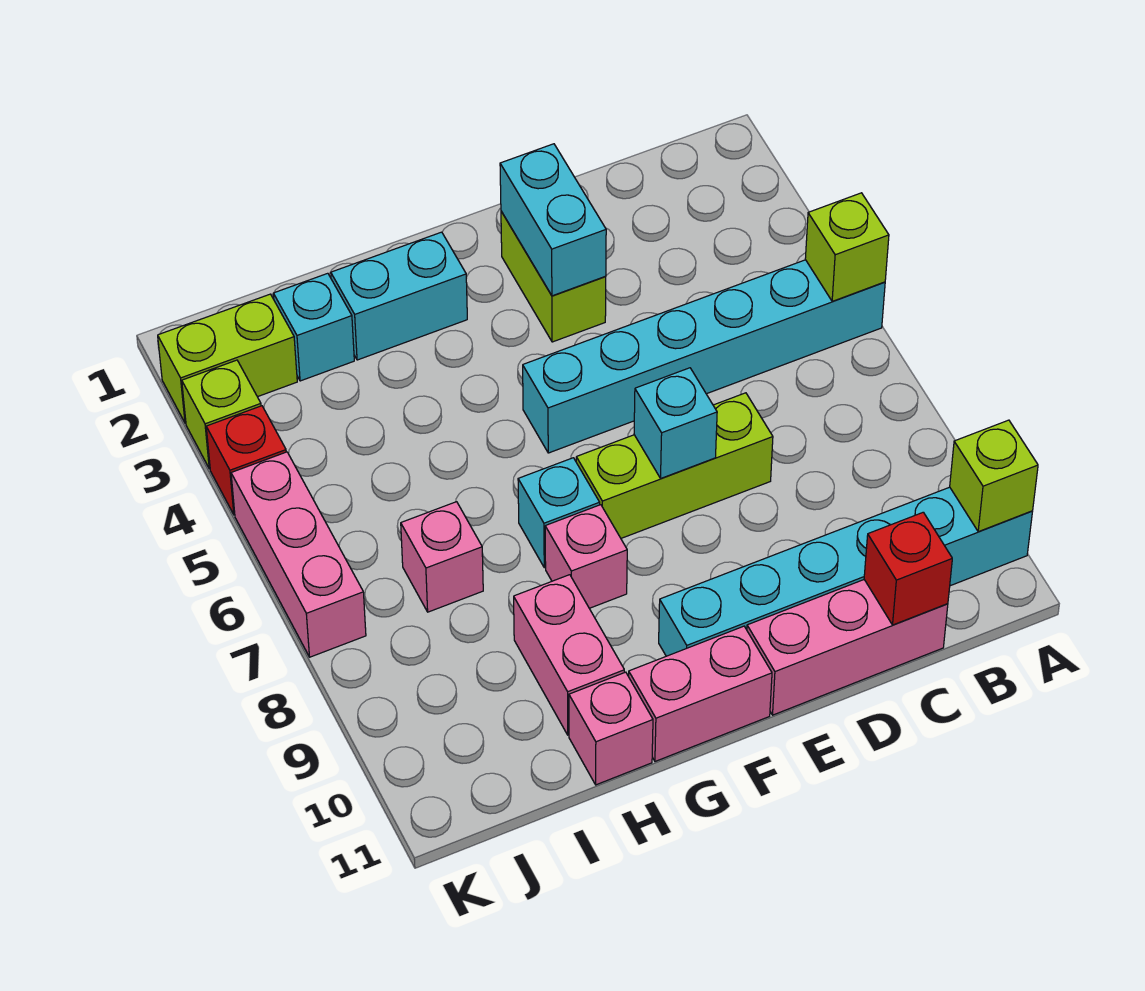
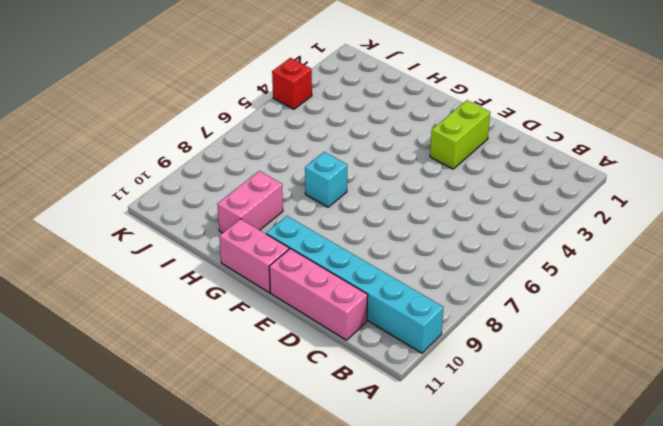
none -> cyan brick A5:F5 level 1
none -> lime brick D7:F7 level 1
none -> cyan brick G2:H2 level 1

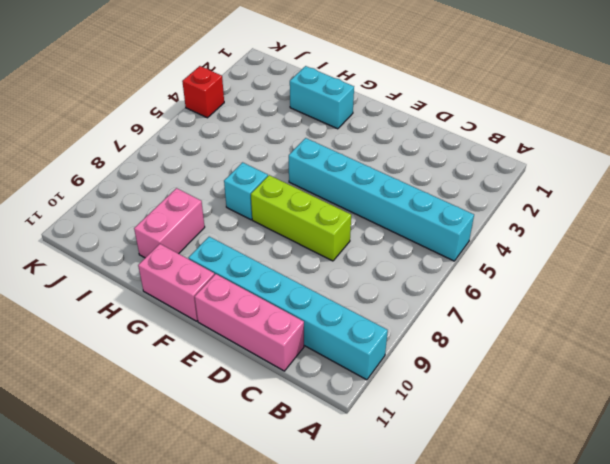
none -> lime brick E2:E3 level 1
none -> pink brick G8 level 1
none -> pink brick H11 level 1

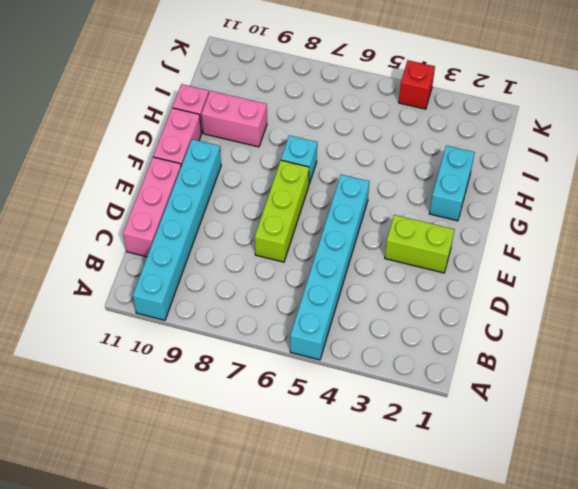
none -> pink brick G8 level 1
none -> cyan brick I2 level 1
none -> pink brick I7 level 1

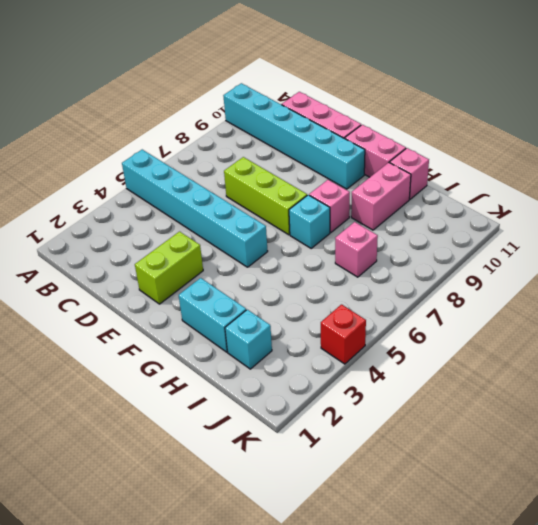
none -> lime brick J2:K2 level 1
none -> lime brick K3 level 1
none -> pink brick K5:K7 level 1

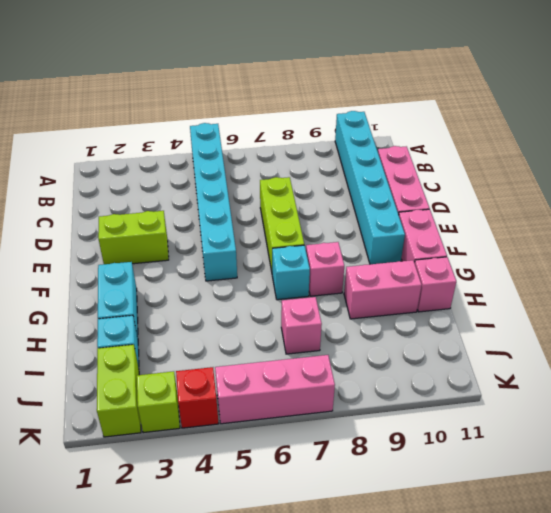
none -> lime brick A5 level 2
none -> lime brick A10 level 2
none -> red brick C11 level 2

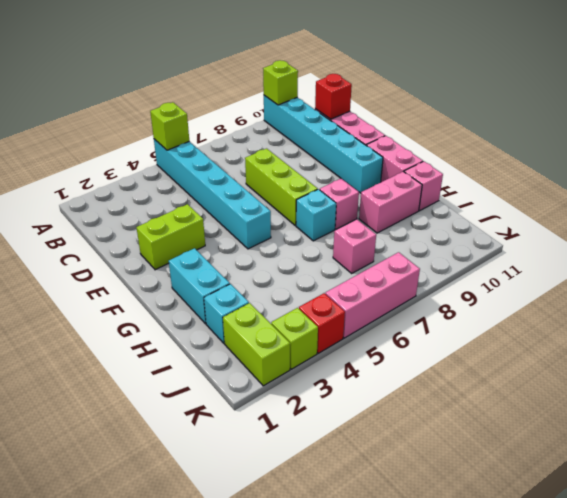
none -> cyan brick E2:E3 level 2
none -> cyan brick E7 level 2

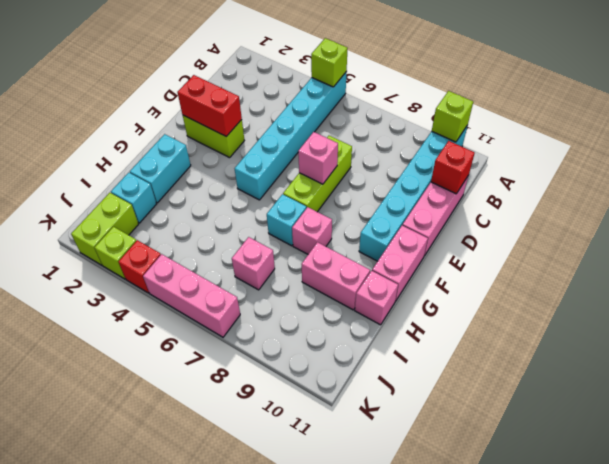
red brick E2:E3 level 2 -> cyan brick E2:E3 level 2
pink brick E7 level 2 -> cyan brick E7 level 2

